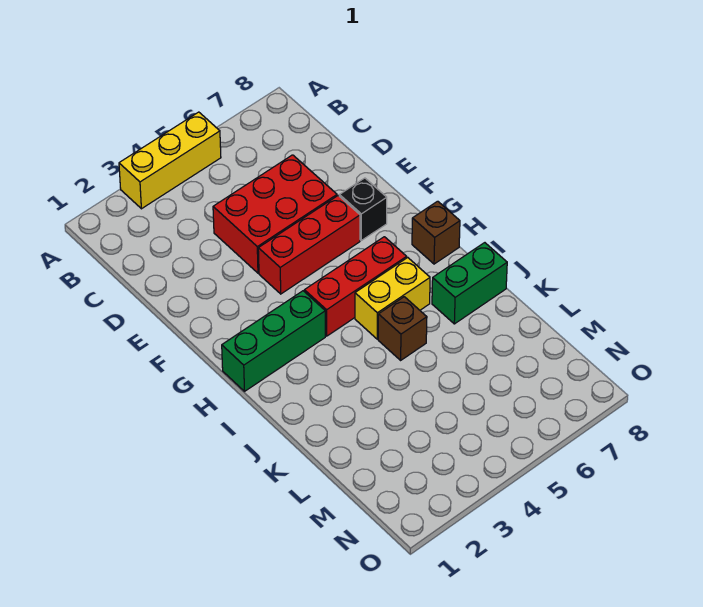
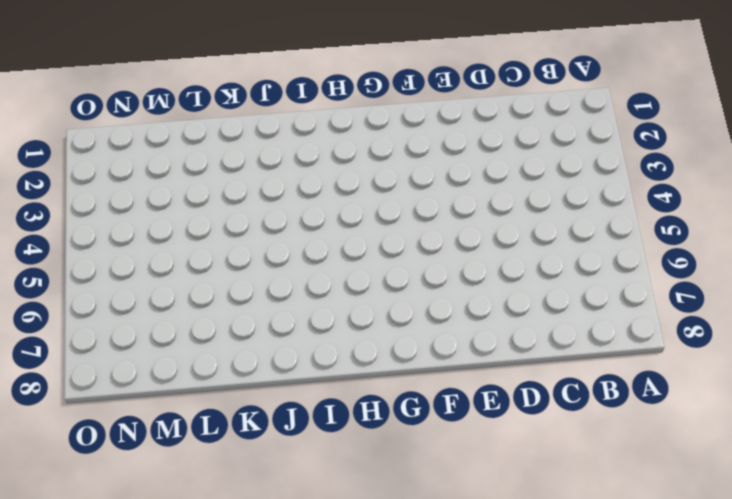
none -> yellow brick A3:A5 level 1
none -> red brick D4:E6 level 1

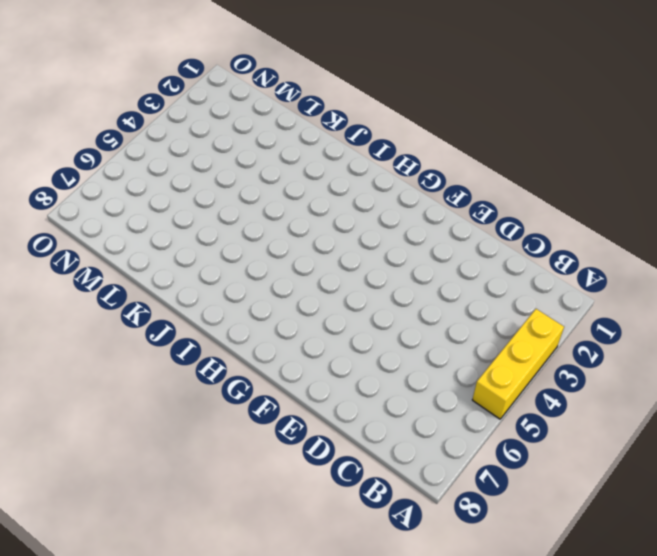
none -> red brick D4:E6 level 1
none -> red brick F4:F6 level 1

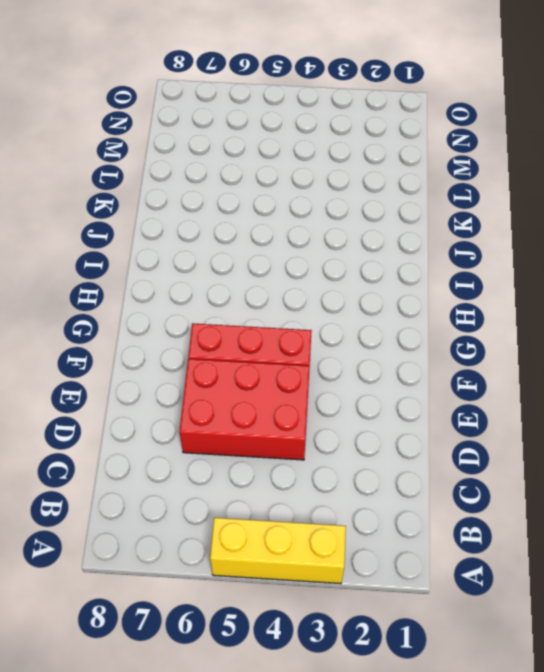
none -> black brick F7 level 1
none -> green brick H1:H3 level 1

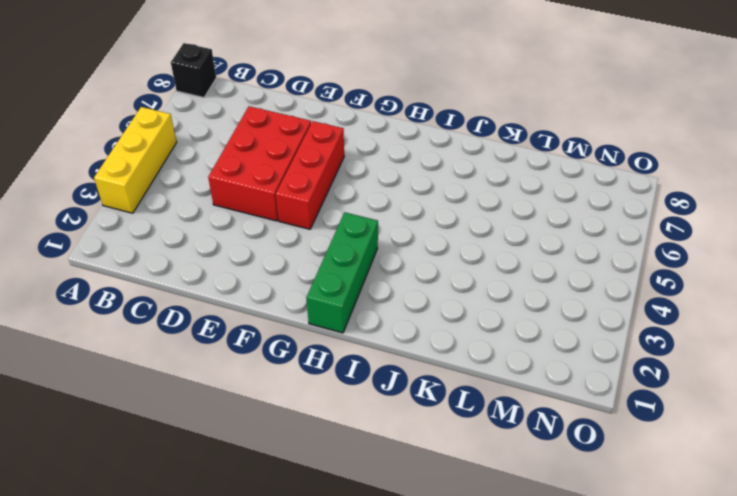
black brick A8 level 1 -> black brick F7 level 1
none -> red brick H4:H6 level 1
none -> brown brick H8 level 1

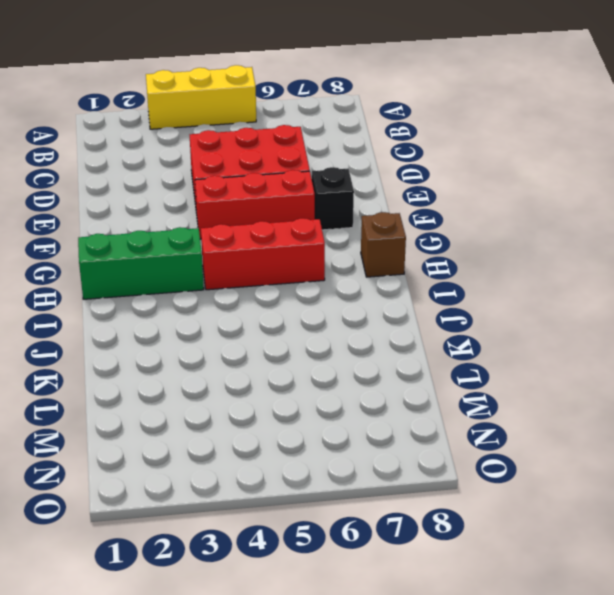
none -> yellow brick I5:I6 level 1
none -> brown brick J5 level 1

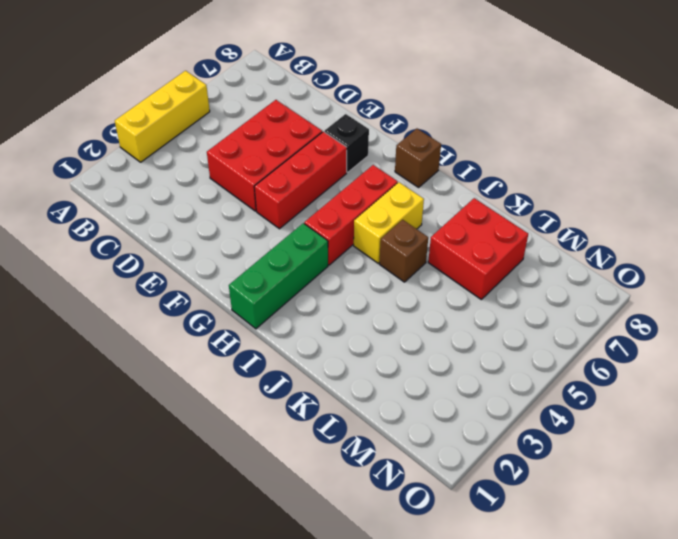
red brick K6:L7 level 1 -> none
none -> green brick J7:J8 level 1

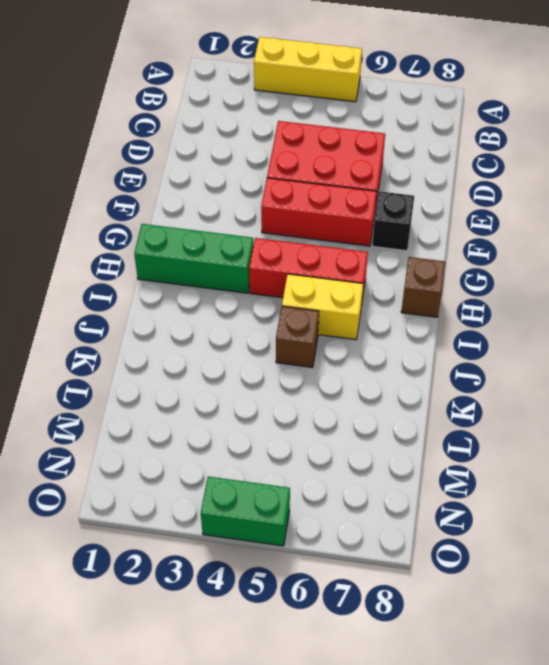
green brick O4:O5 level 1 -> green brick J7:J8 level 1

